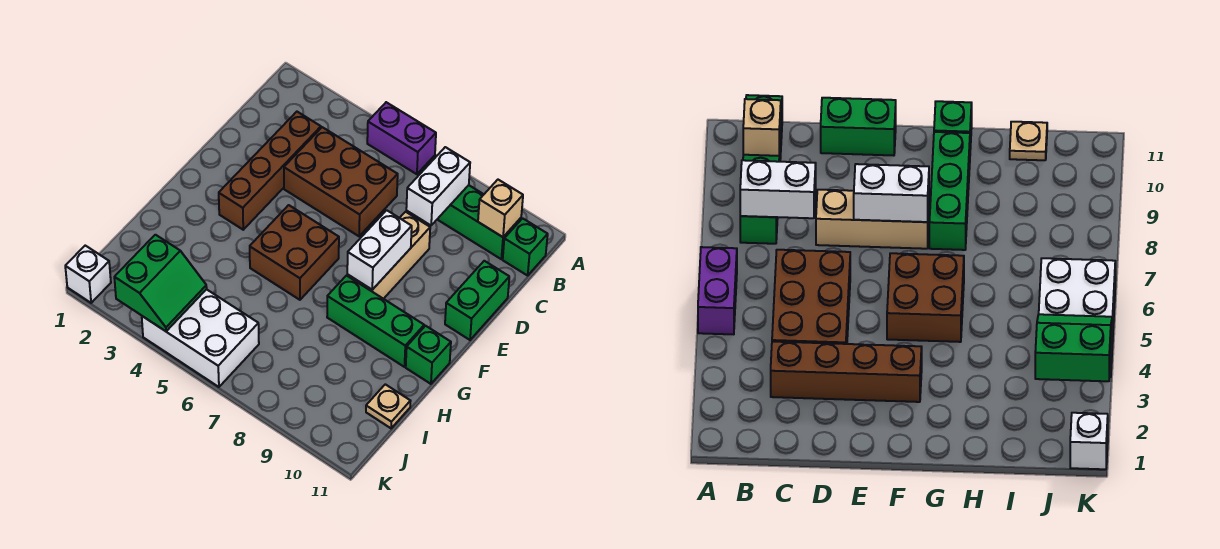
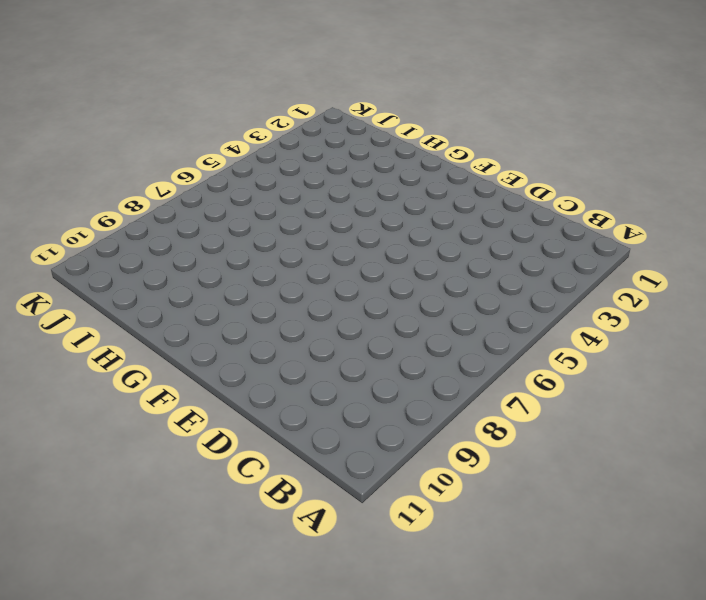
none -> purple brick A5:A6 level 1
none -> green brick B8:B10 level 1
none -> green brick B11 level 1

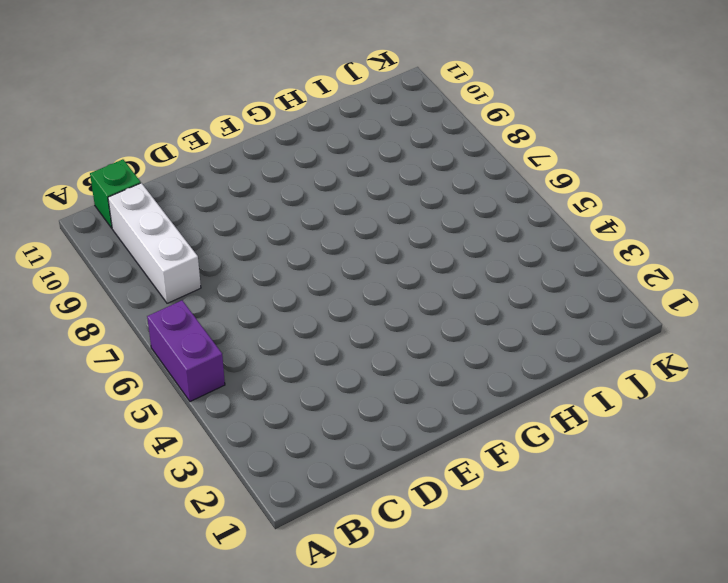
white brick B8:B10 level 1 -> green brick B8:B10 level 1
none -> brown brick C3:F3 level 1
none -> brown brick C4:D6 level 1
none -> tan brick D8:F8 level 1

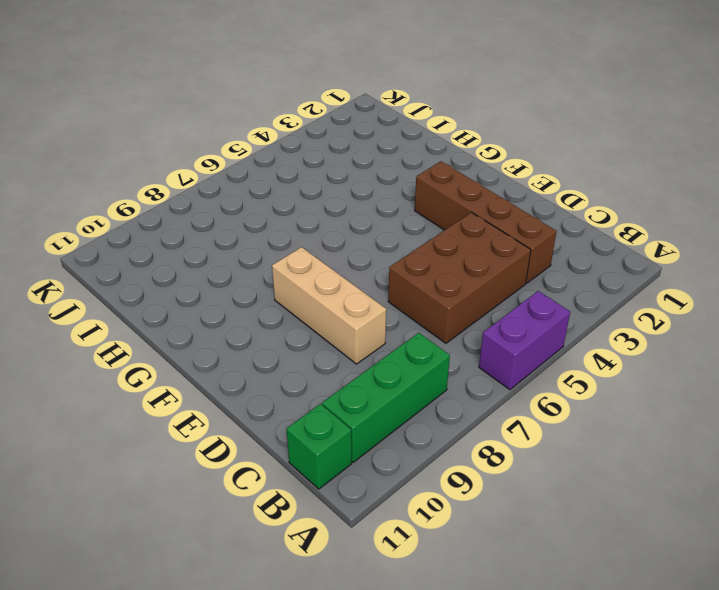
none -> green brick D11:E11 level 1
none -> brown brick F5:G6 level 1
none -> green brick G8:G10 level 1

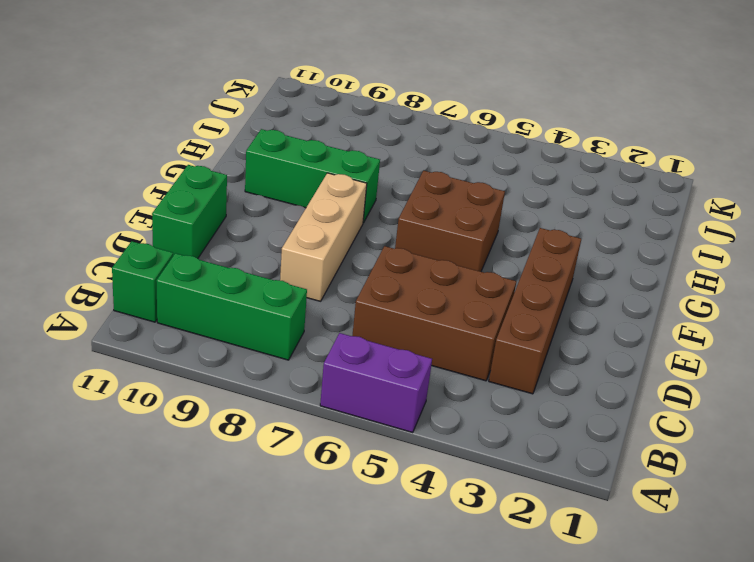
none -> green brick G11 level 1
none -> tan plate I11 level 1
none -> white brick J4:K6 level 1

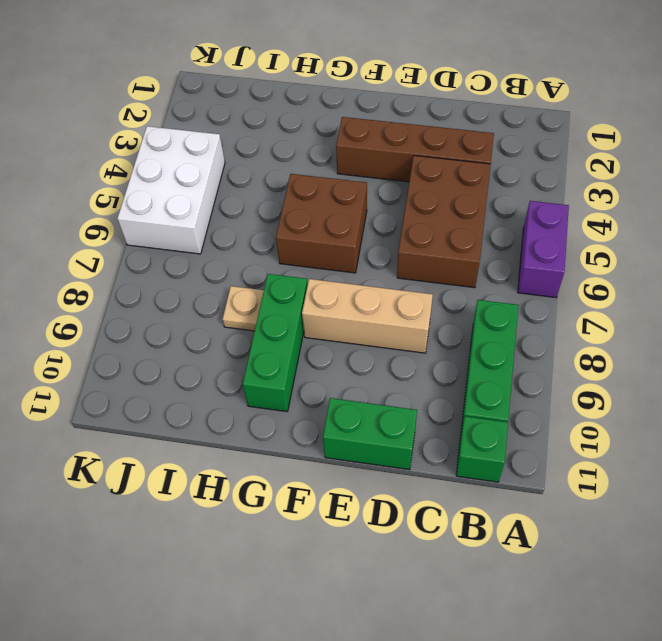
tan plate H8 level 1 -> tan plate I11 level 1
none -> green brick G11 level 1
none -> white brick K1 level 1
none -> white brick B8:C8 level 2

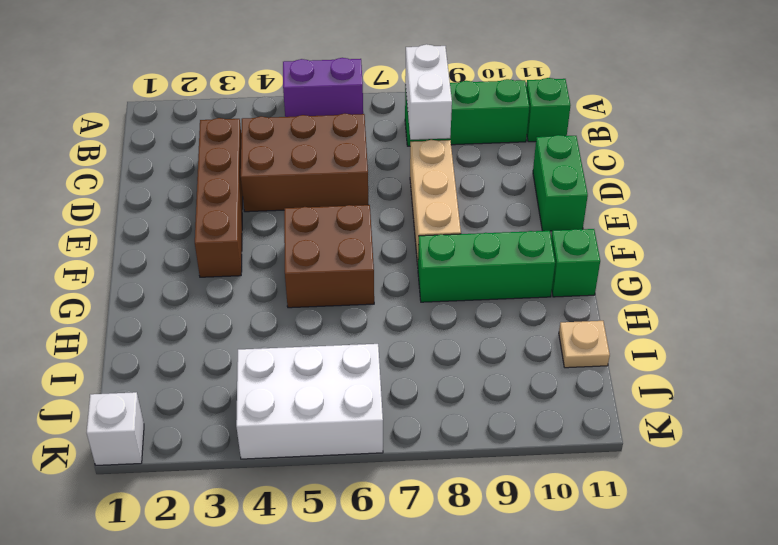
none -> tan brick B10 level 2
none -> white brick E8:F8 level 2
none -> green slope J3:K4 level 2 top 3

